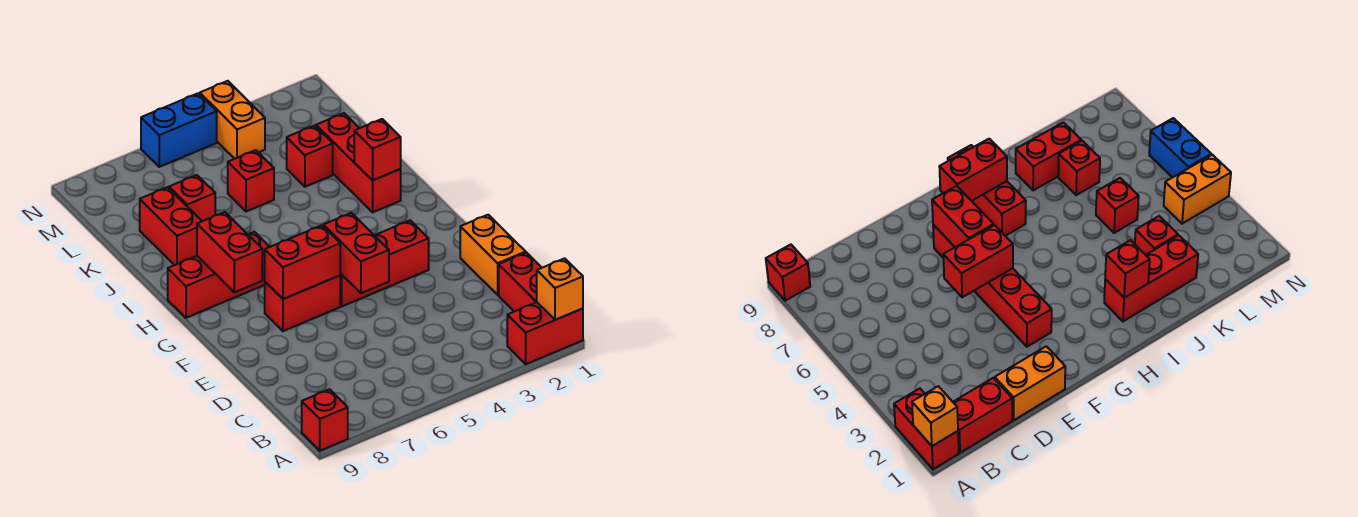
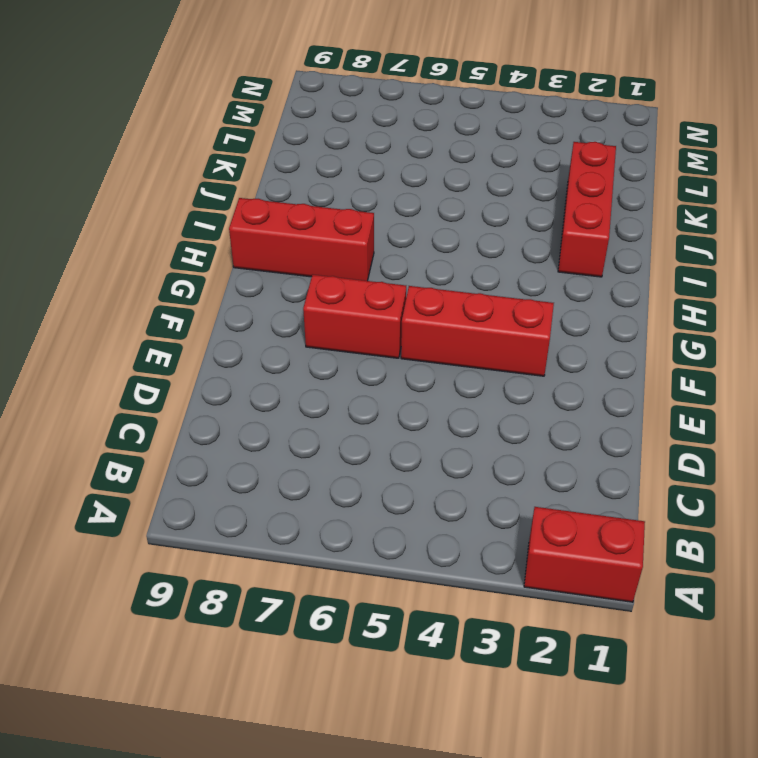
none -> red brick A9 level 1
none -> red brick B1:C1 level 1
none -> orange brick D1:E1 level 1

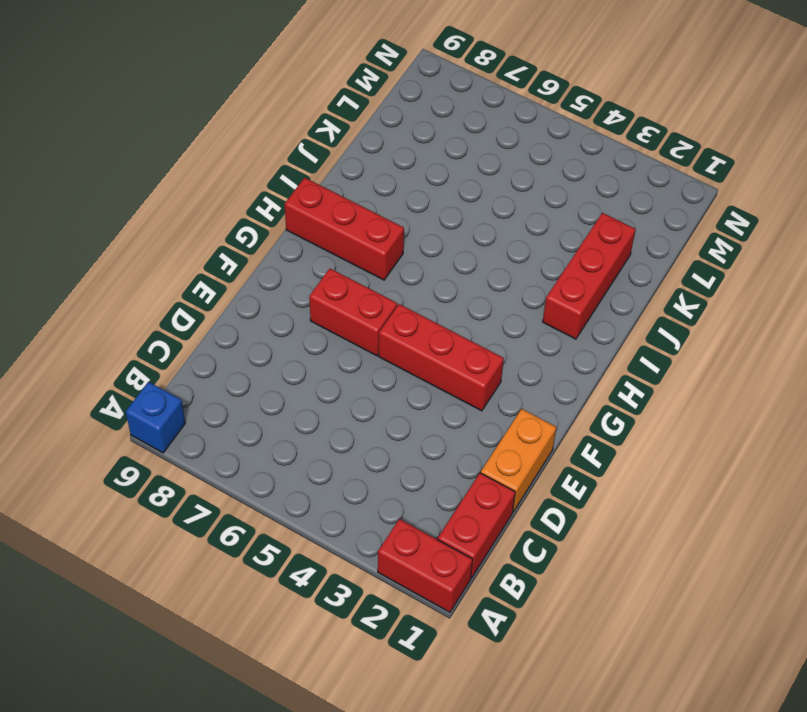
blue brick A9 level 1 -> red brick A9 level 1
none -> red brick J8:K8 level 1
none -> red brick K3 level 1
none -> red brick K5 level 1

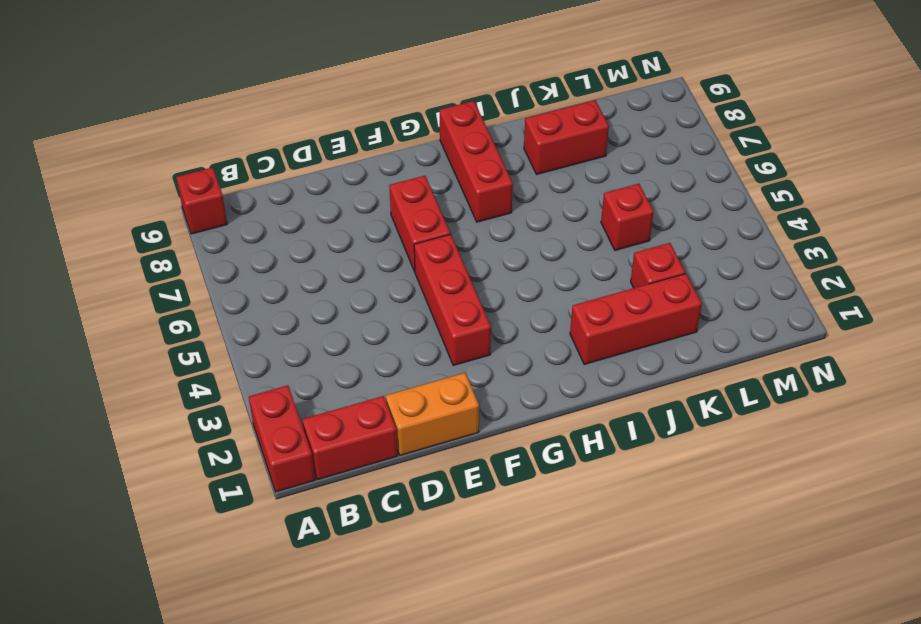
none -> red brick K7 level 1
none -> orange brick M4:N4 level 1
none -> blue brick N5:N6 level 1

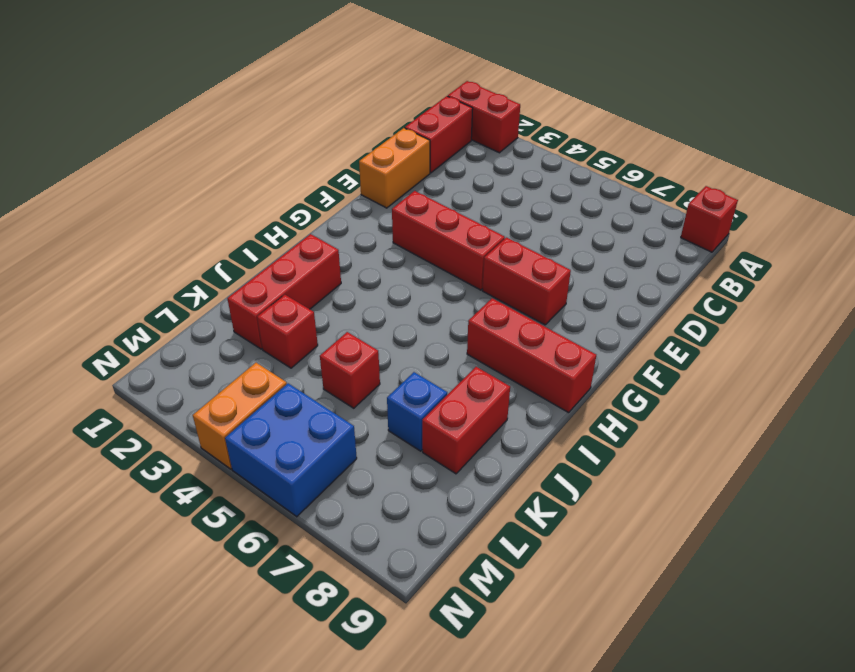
blue brick K7 level 1 -> red brick K7 level 1
blue brick M5:N6 level 1 -> blue brick N5:N6 level 1
none -> orange brick A1 level 2
none -> red brick E5:F5 level 2
none -> red brick F6:F7 level 2

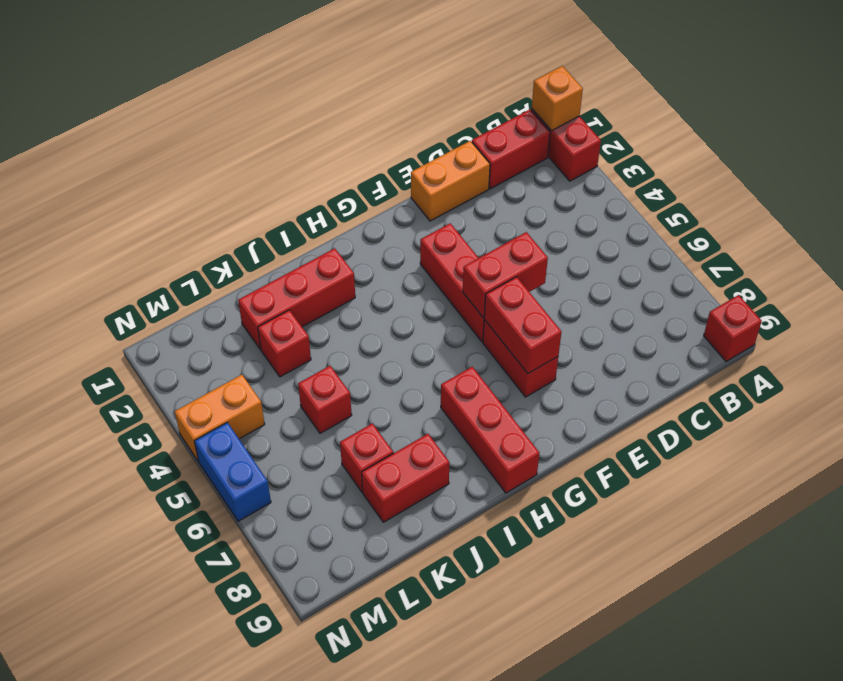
none -> red brick G8:H8 level 2
none -> red brick I2 level 2

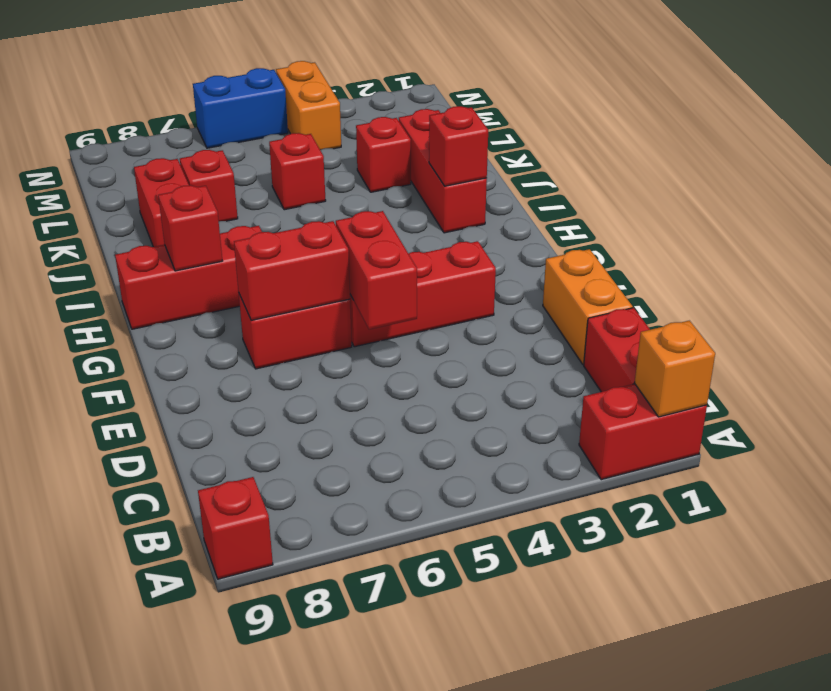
red brick H8 level 2 -> red brick G8:H8 level 2

